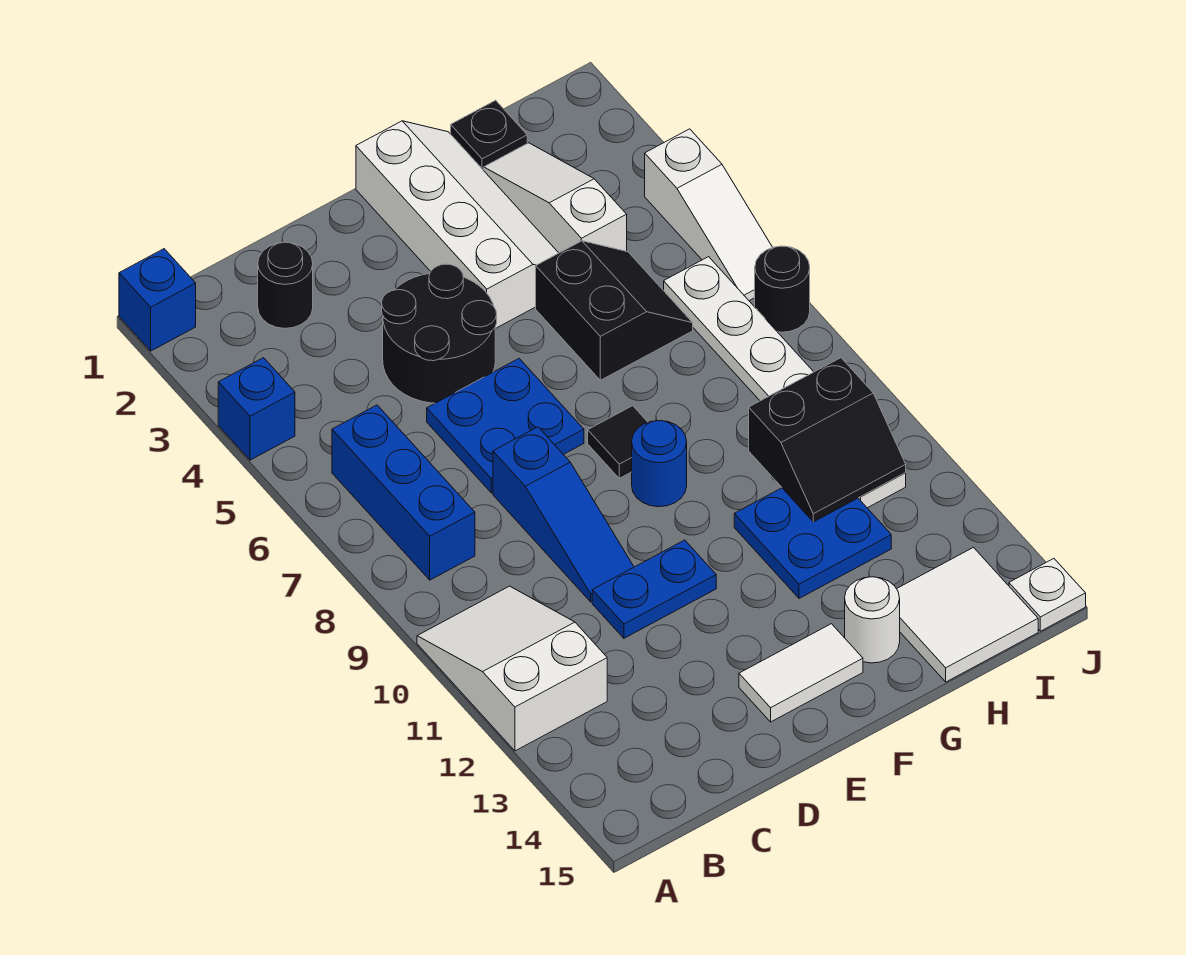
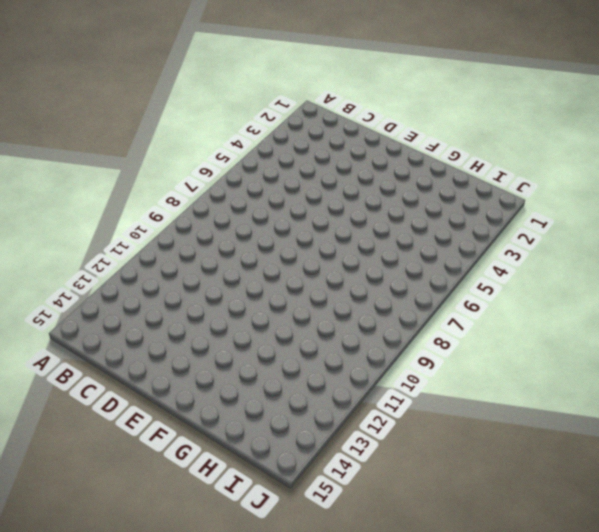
none -> blue brick A1 level 1
none -> blue brick A4 level 1
none -> white slope A10:B12 level 1 top 12

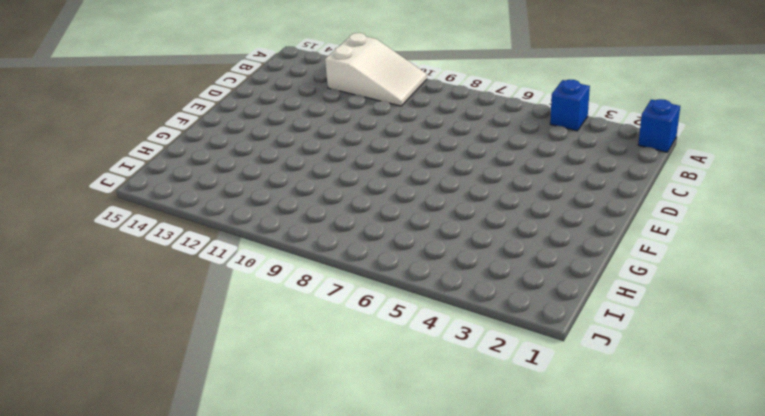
none -> blue brick B6:B8 level 1
none -> black round brick C2 level 1
none -> black round brick D4:E5 level 1

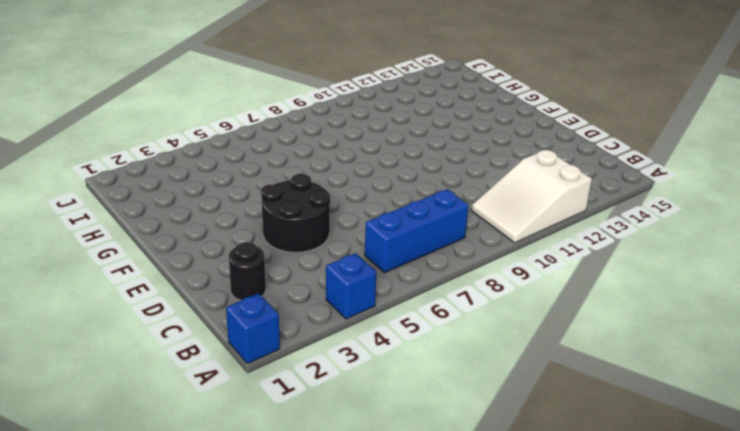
none -> blue plate D6:E7 level 1
none -> blue slope D8:D10 level 1 top 8
none -> blue plate D11:E11 level 1

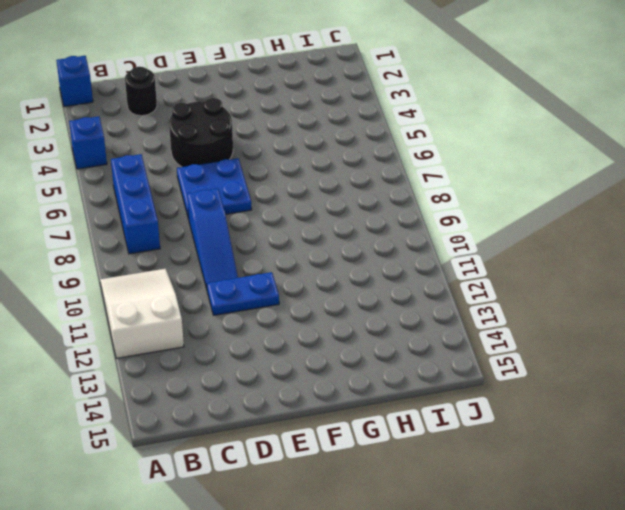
none -> white tile E14:F14 level 1
none -> white slope F1:G4 level 1 top F
none -> black tile F8 level 1

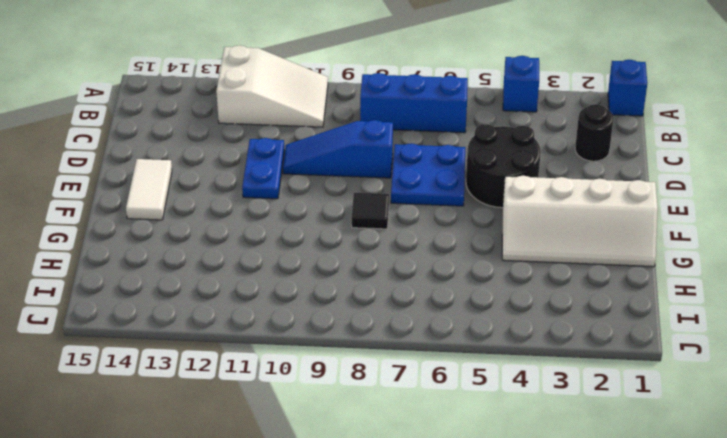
none -> blue round brick F9 level 1
none -> black slope G5:H6 level 1 top G
none -> blue plate G11:H12 level 1

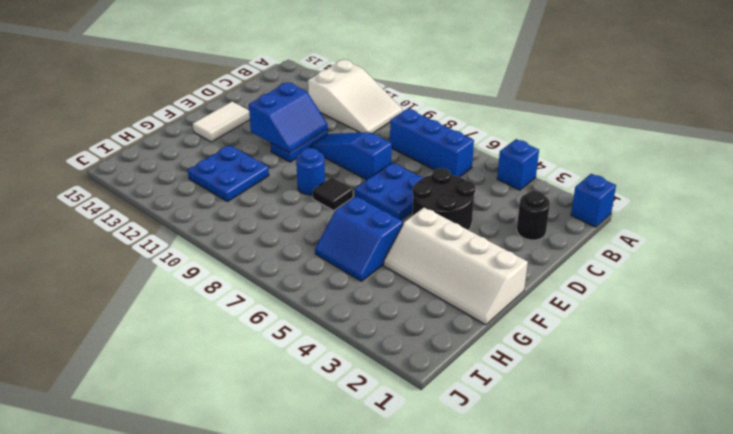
blue slope D11:E12 level 2 top 12 -> none
blue slope G5:H6 level 1 top G -> black slope G5:H6 level 1 top G
none -> white round brick G14 level 1
none -> black plate H1 level 1
none -> white slope H2:H4 level 1 top 4

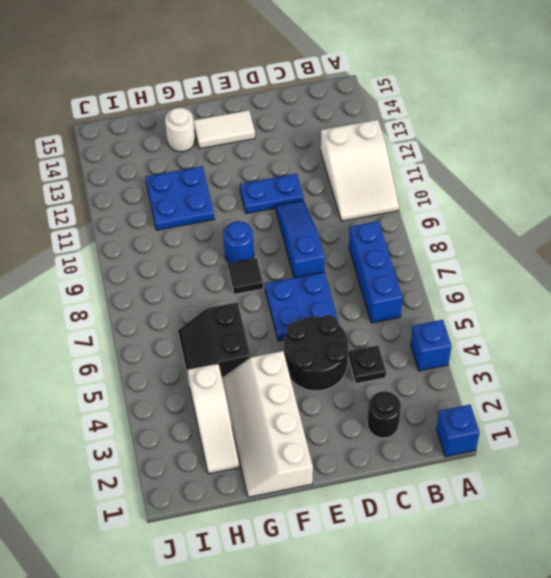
black plate C4 level 1 -> black plate H1 level 1
none -> white tile H14:I15 level 1
none -> white plate I6:I11 level 1
none -> white slope J4:J6 level 1 top 4

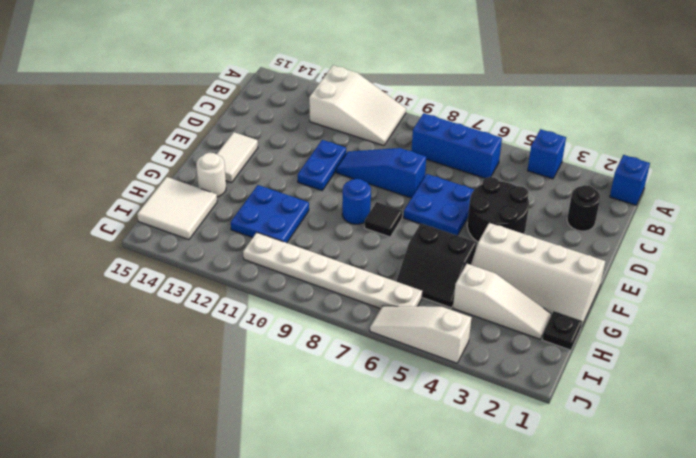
none -> black round brick J7 level 1
none -> white plate J15 level 1
none -> black slope H10:I11 level 2 top 10

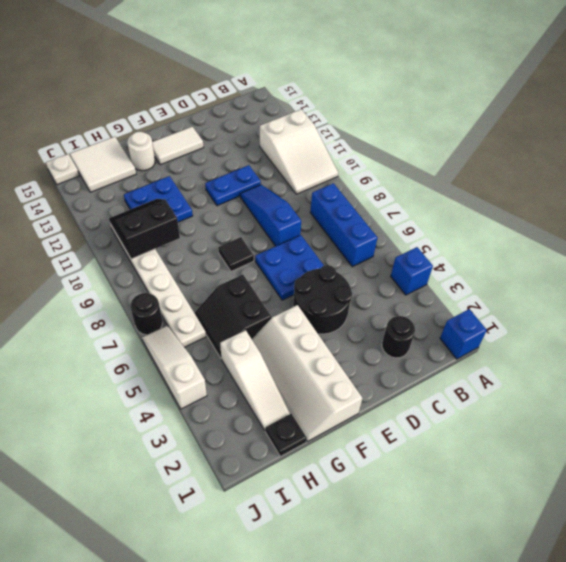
none -> blue round brick F9 level 1

